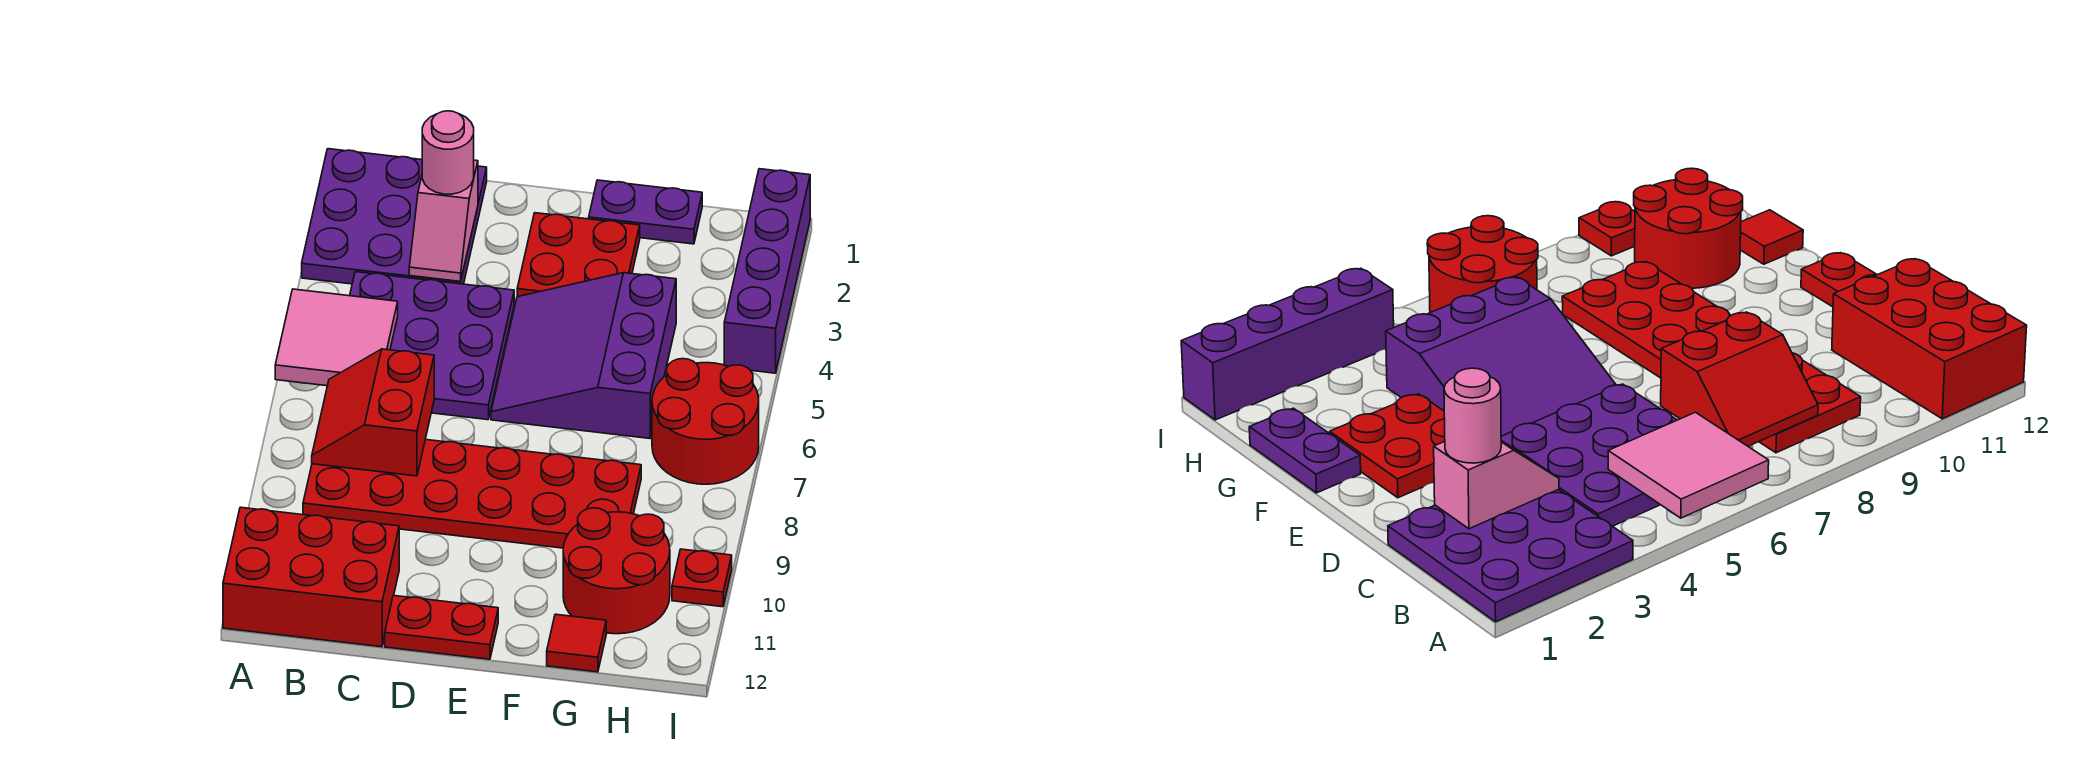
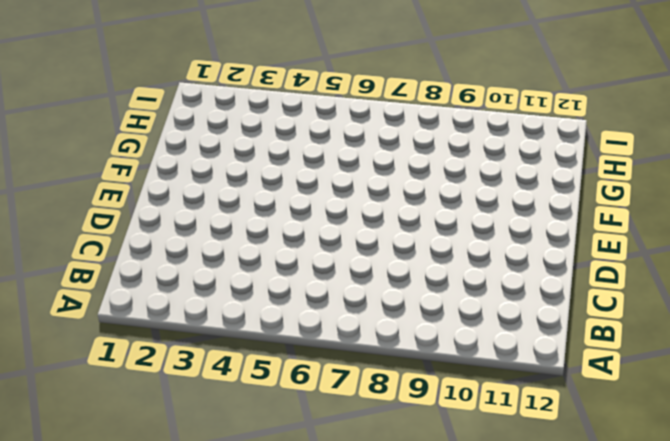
none -> purple plate A1:C3 level 1
none -> red brick A11:C12 level 1
none -> purple plate B4:D6 level 1

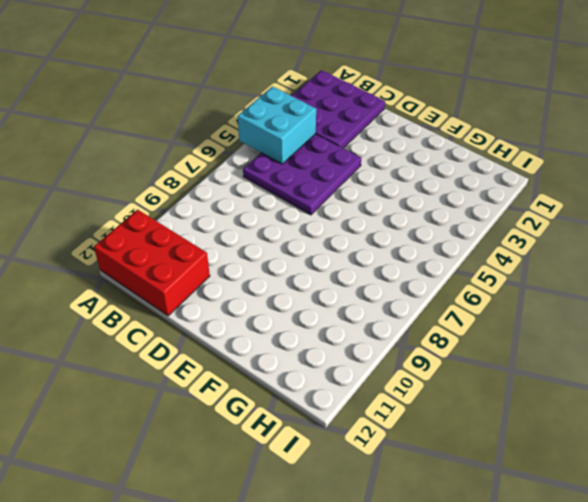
cyan brick A4:B5 level 2 -> pink tile A5:B6 level 2
none -> red plate B8:G9 level 1
none -> red plate D12:E12 level 1
none -> red plate E2:F3 level 1

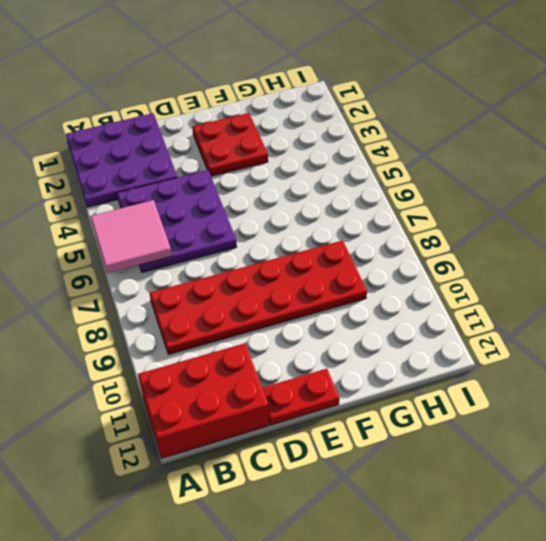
none -> purple slope E4:G6 level 1 top G
none -> purple plate F1:G1 level 1
none -> red round brick G10:H11 level 1

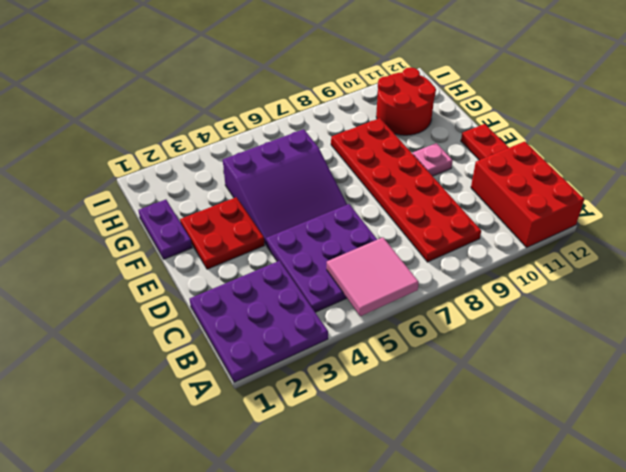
pink plate E10 level 1 -> none
none -> red tile G12 level 1
none -> red round brick H6:I7 level 1
none -> purple brick I1:I4 level 1

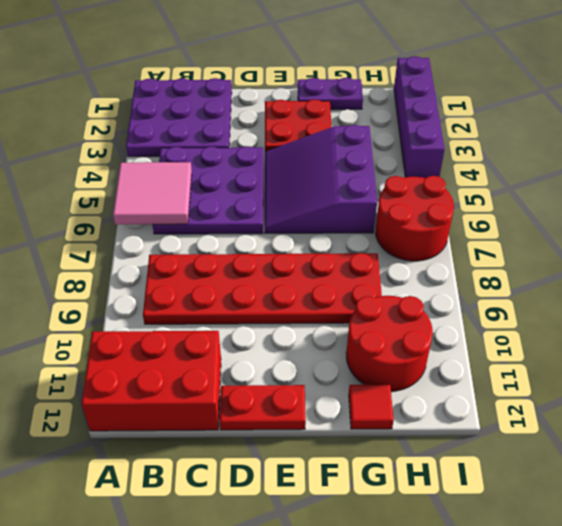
none -> red plate I10 level 1
none -> red slope B7:C8 level 2 top C
none -> pink slope C2:C3 level 2 top 2

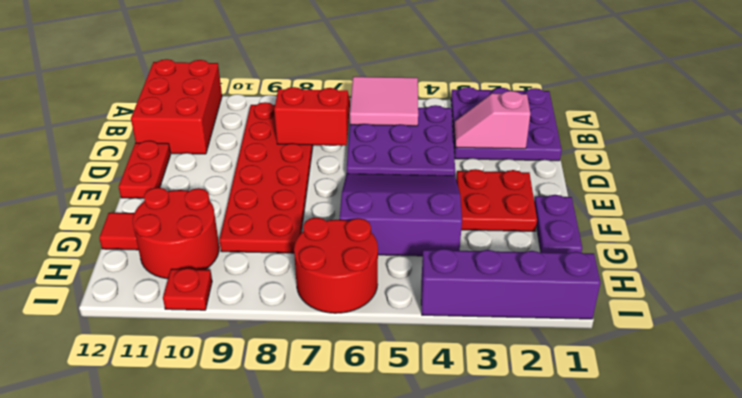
none -> pink round brick C2 level 3

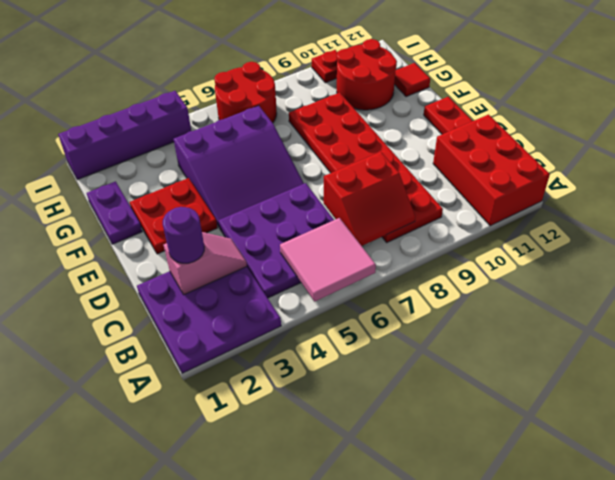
purple round brick C2 level 3 -> pink round brick C2 level 3

